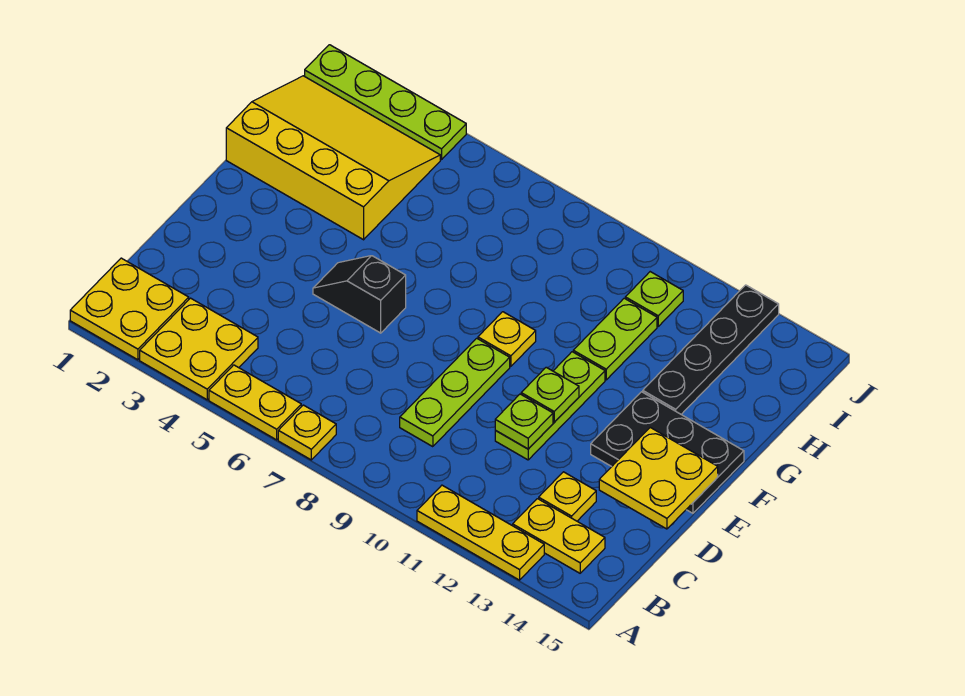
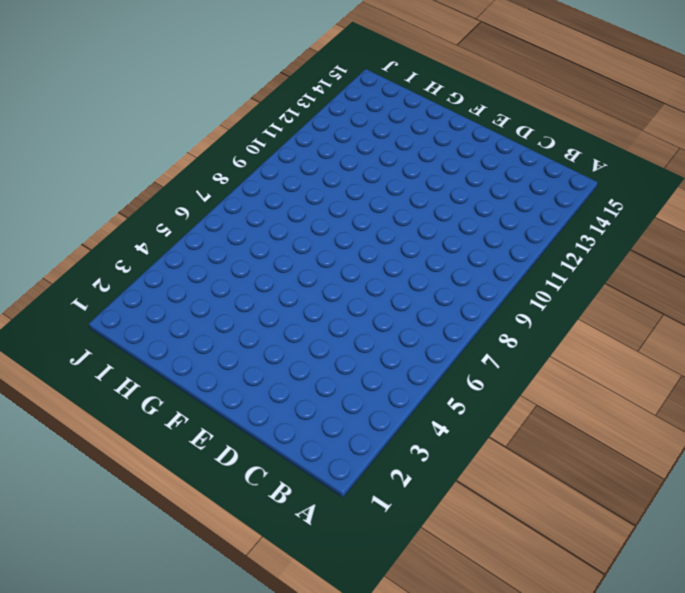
none -> yellow plate A1:B2 level 1
none -> yellow plate A3:B4 level 1
none -> yellow plate A5:A6 level 1

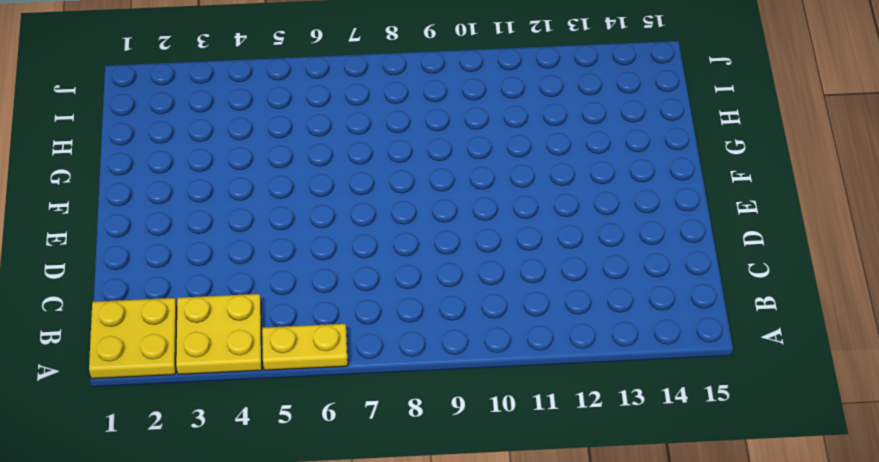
none -> yellow plate A7 level 1
none -> yellow plate A11:A13 level 1
none -> yellow plate B13:B14 level 1

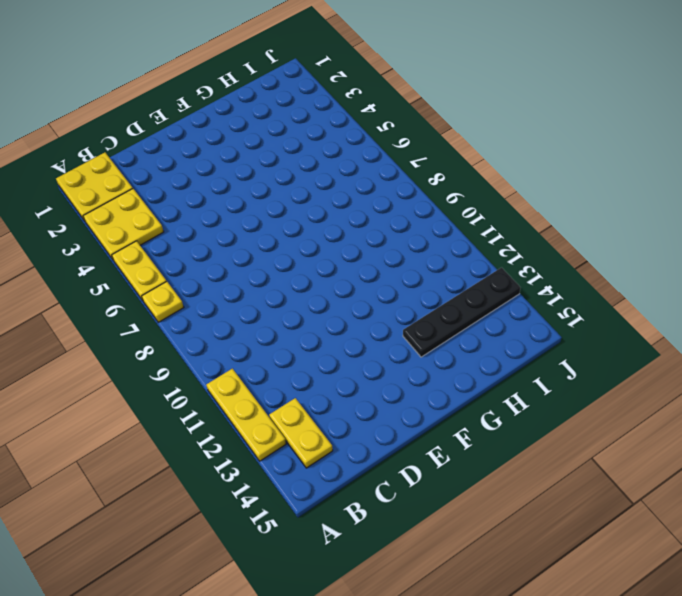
none -> lime plate C9:E9 level 1
none -> yellow plate C13 level 1
none -> lime plate D11:F11 level 1

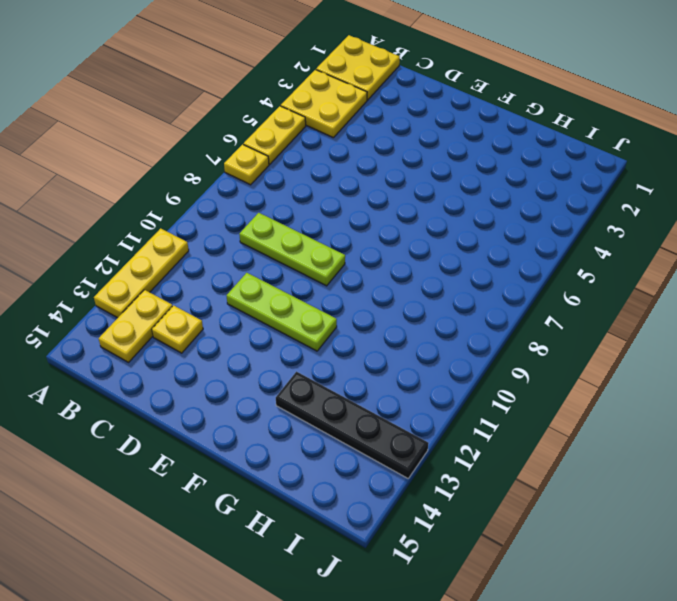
none -> black slope E5:E6 level 1 top 6
none -> black plate E13:F15 level 1
none -> yellow plate F9 level 1

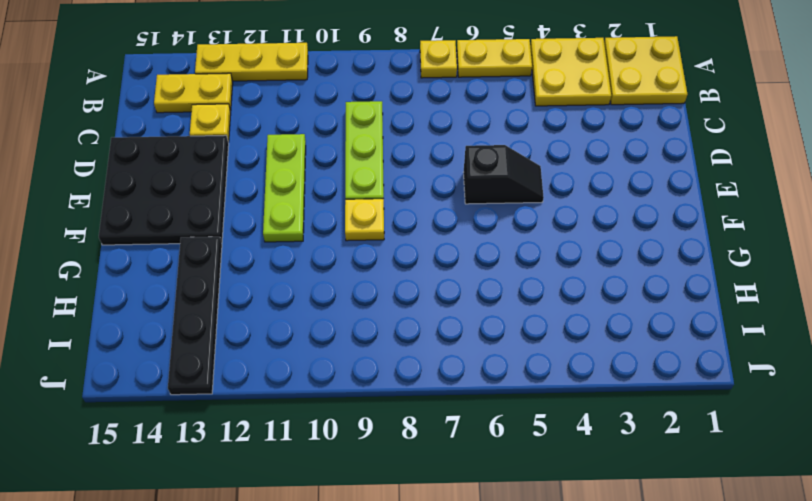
black plate D13:F15 level 1 -> black plate E13:F15 level 1
none -> yellow slope G1:I4 level 1 top G
none -> lime plate G11:H11 level 1
none -> lime plate I11 level 1

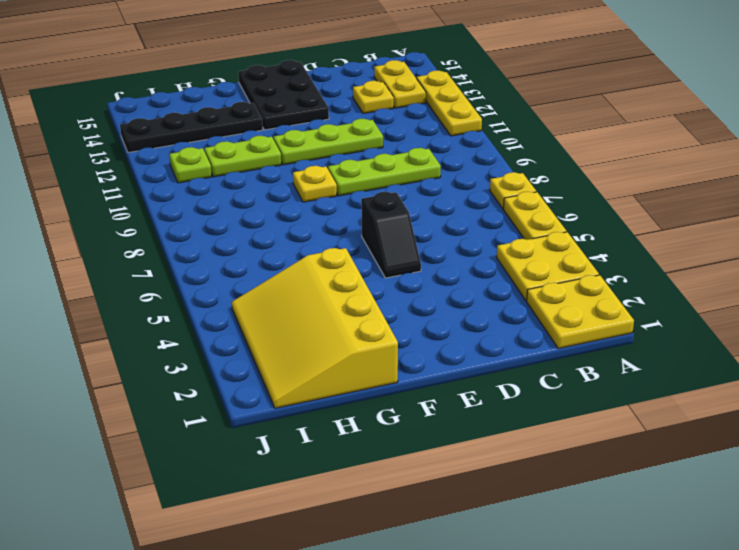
none -> lime plate J1:J4 level 1
none -> lime plate D11 level 2
none -> yellow plate D14:E15 level 2

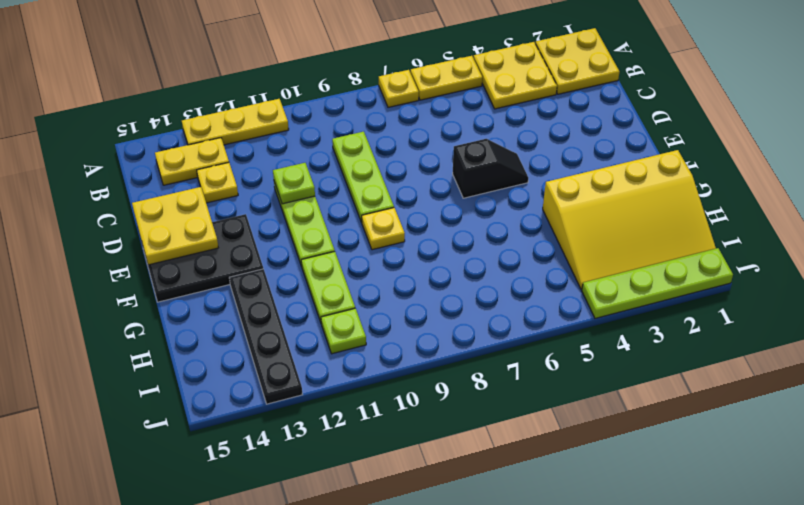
none -> lime plate E11 level 2

